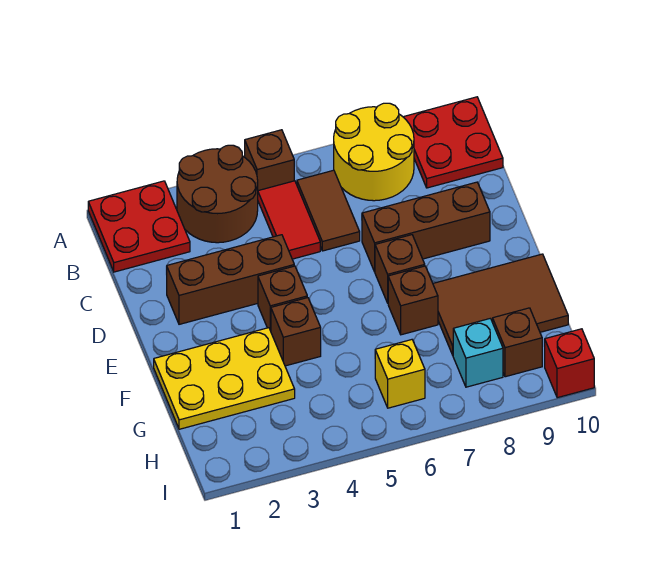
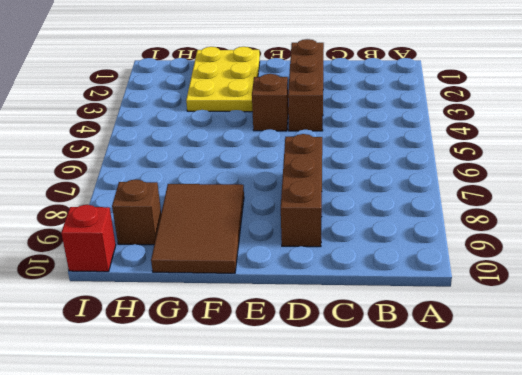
none -> red plate A1:B2 level 1
none -> brown round brick A3:B4 level 1
none -> brown brick A5 level 1

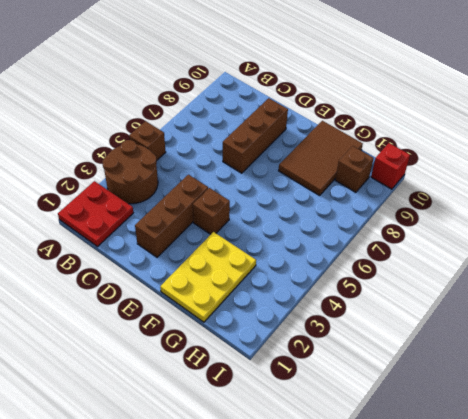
none -> yellow round brick A7:B8 level 1
none -> red plate A9:B10 level 1
none -> red tile B5:C5 level 1

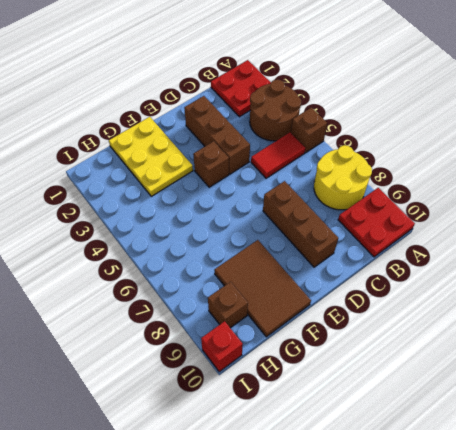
none -> brown tile B6:C6 level 1
none -> brown brick E7 level 1
none -> brown brick F4 level 1

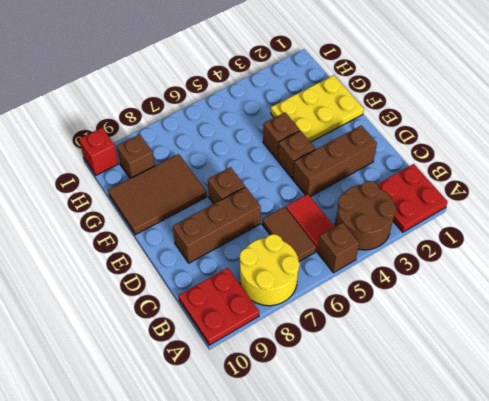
none -> brown brick F7 level 1
none -> yellow brick H6 level 1
none -> cyan brick H8 level 1

